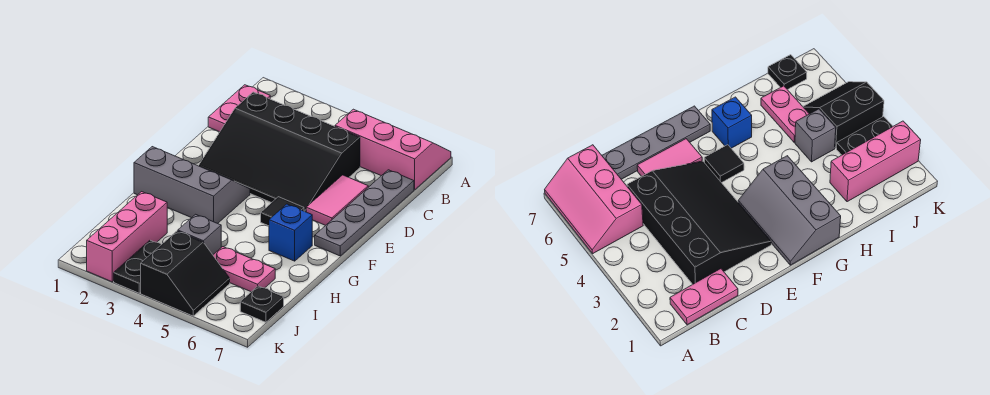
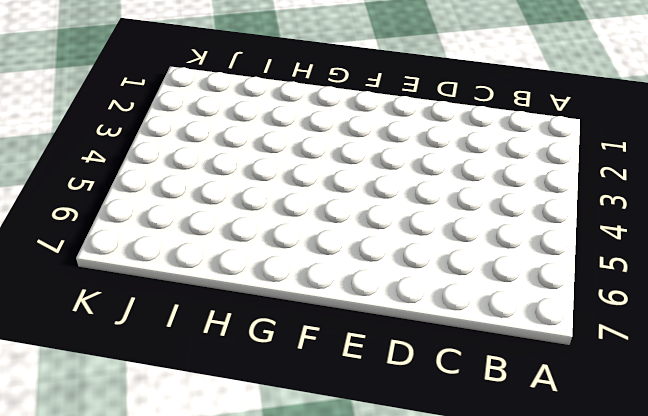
none -> pink slope A5:B7 level 1 top B
none -> pink plate B1:C1 level 1
none -> black slope C2:E5 level 1 top C

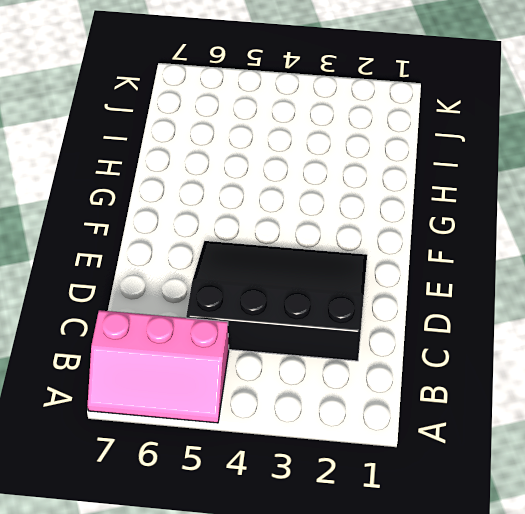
none -> pink plate B1:C1 level 1
none -> grey plate C7:F7 level 1
none -> pink tile D6:E6 level 1

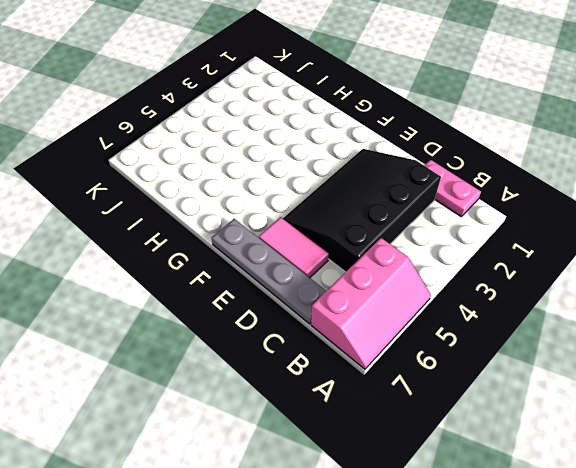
none -> grey slope F1:G3 level 1 top G
none -> black tile F5 level 1
none -> blue brick G6 level 1

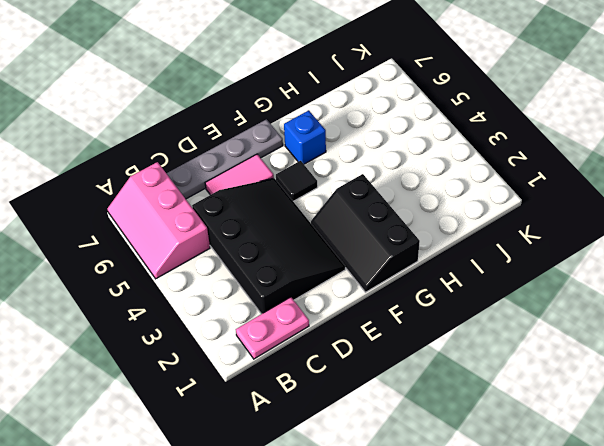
black slope F1:G3 level 1 top G -> grey slope F1:G3 level 1 top G
none -> pink brick I2:K2 level 1
none -> grey brick I4 level 1
none -> pink plate I5:I6 level 1

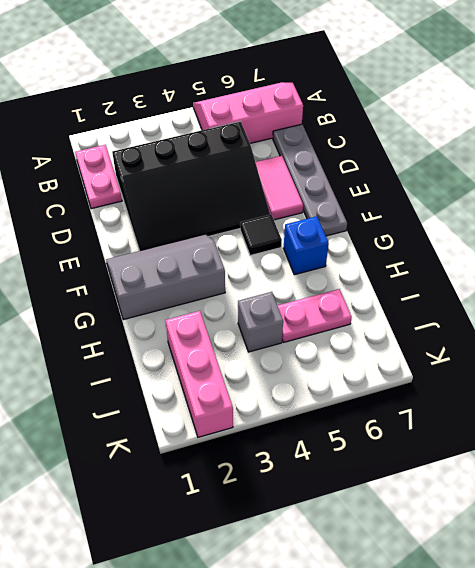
none -> black plate J3:K3 level 1
none -> black slope J4:K5 level 1 top 4
none -> black plate J7 level 1

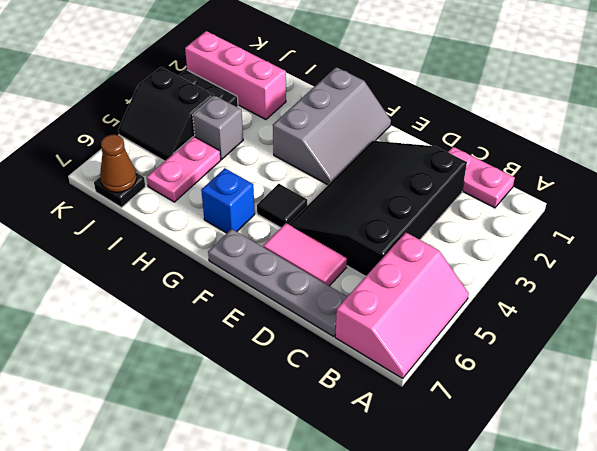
brown cone J7 level 2 -> none

